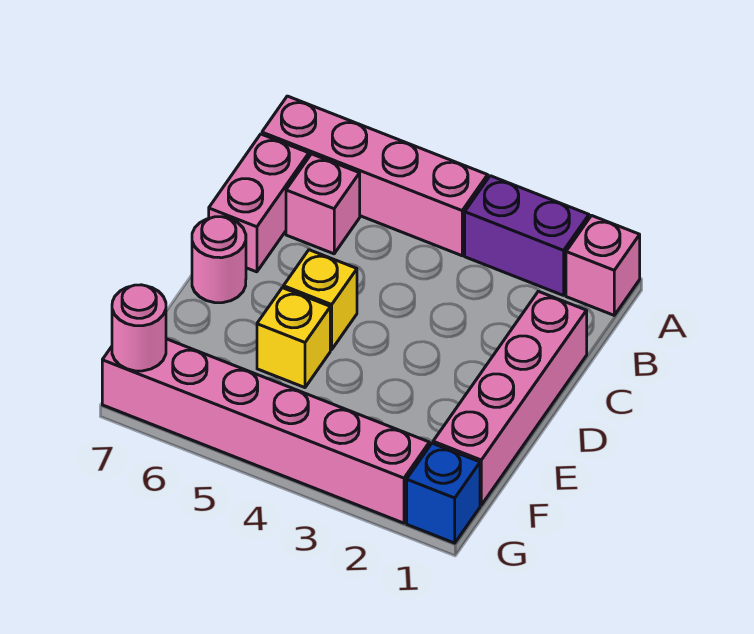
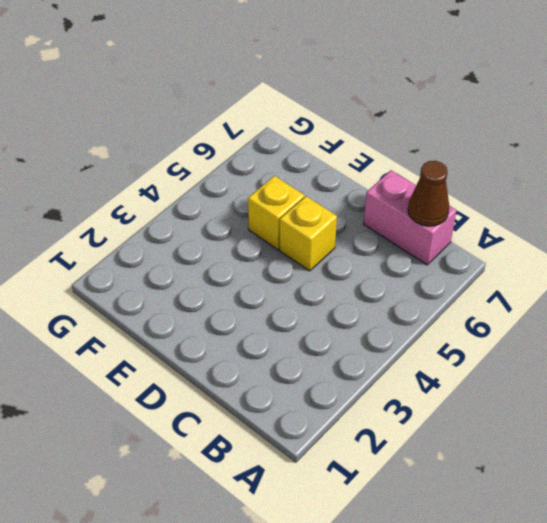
brown cone B7 level 2 -> none
none -> pink brick A1 level 1
none -> purple brick A2:A3 level 1
none -> pink brick A4:A7 level 1

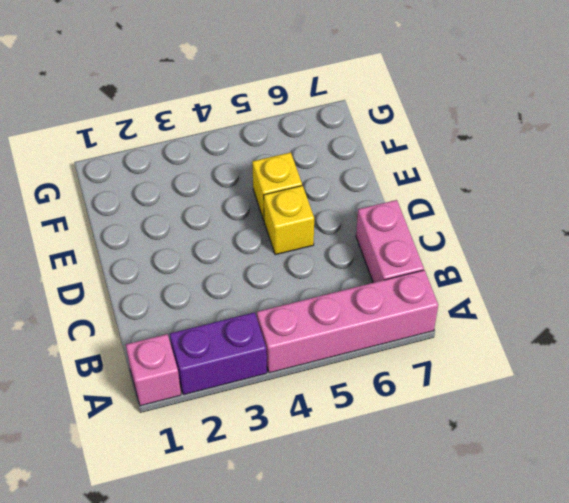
none -> pink brick B6 level 1
none -> pink brick C1:F1 level 1
none -> pink round brick D7 level 1

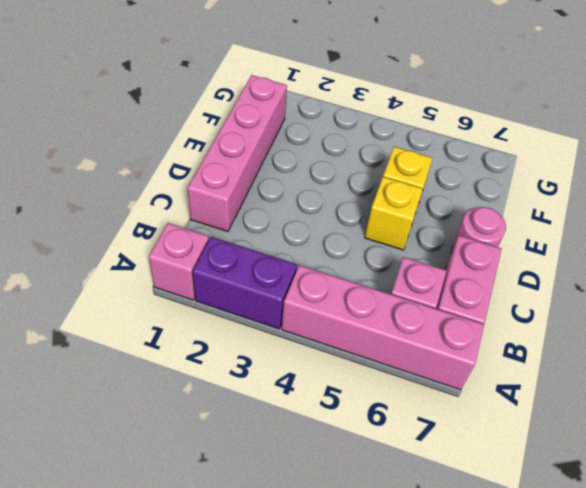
none -> blue brick G1 level 1
none -> pink brick G2:G7 level 1
none -> pink round brick G7 level 2

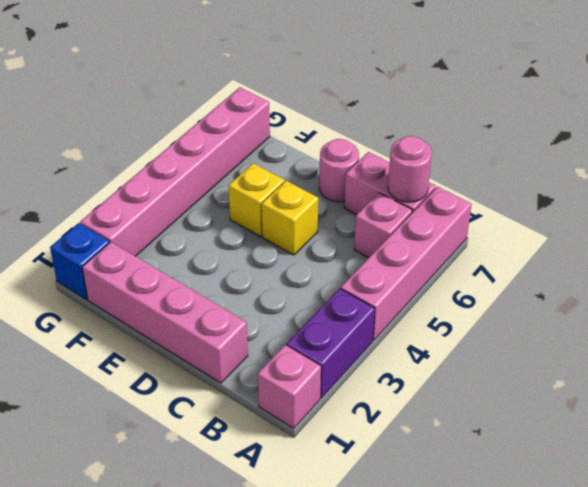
pink round brick B7 level 2 -> pink round brick G7 level 2

